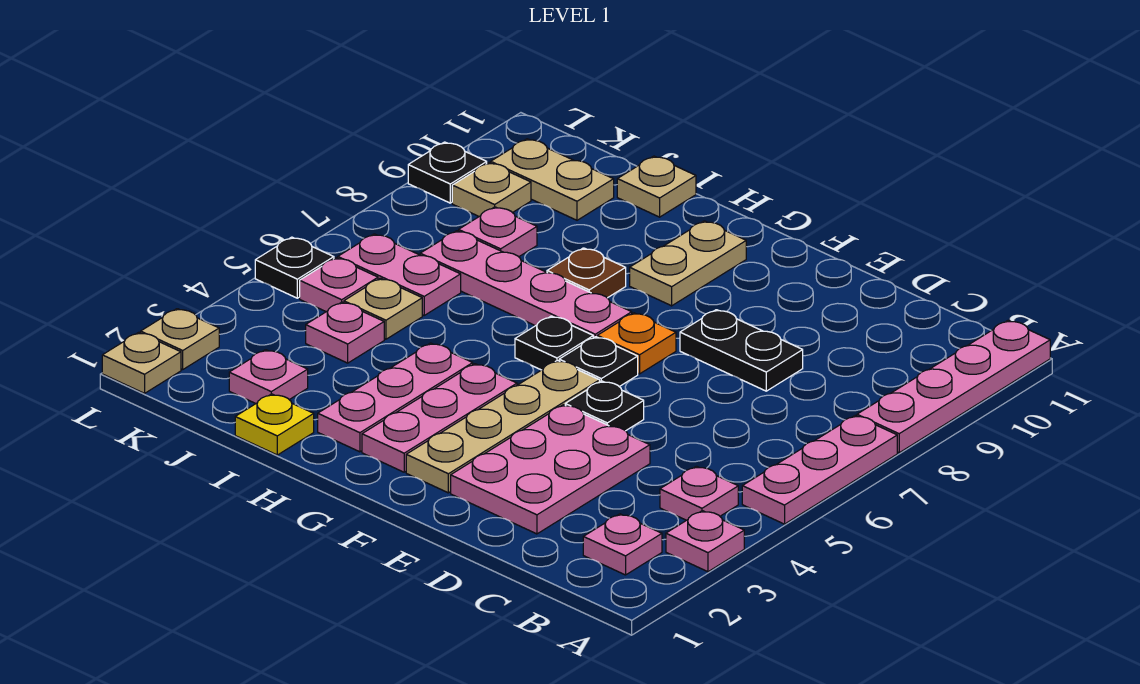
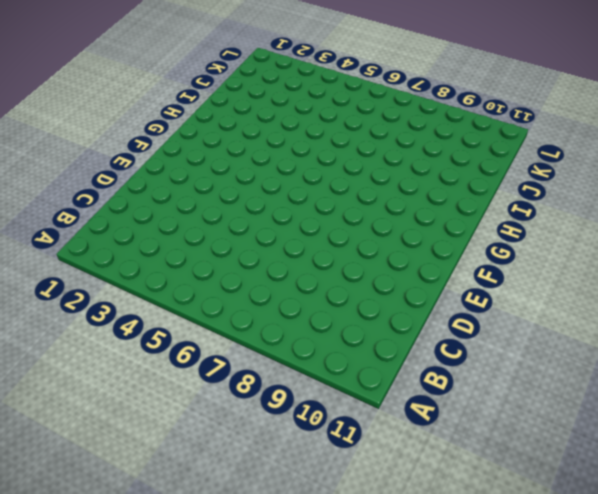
none -> pink plate A3 level 1
none -> pink plate A5:A7 level 1
none -> pink plate A8:A11 level 1
none -> pink plate B2 level 1

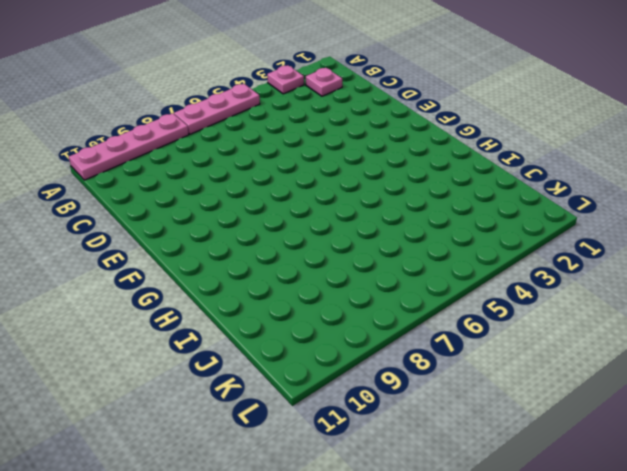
none -> pink plate B4 level 1
none -> pink plate D2:E4 level 1
none -> black plate D8:E8 level 1
none -> black plate E5 level 1

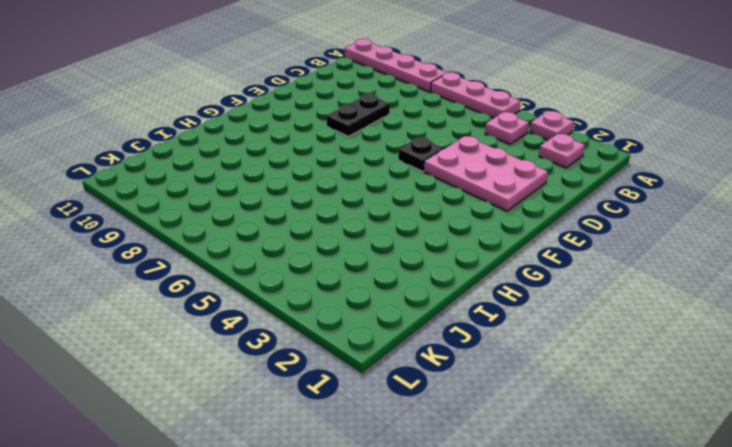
none -> tan plate F2:F5 level 1
none -> black plate F6 level 1
none -> orange plate F7 level 1
none -> pink plate G2:G4 level 1

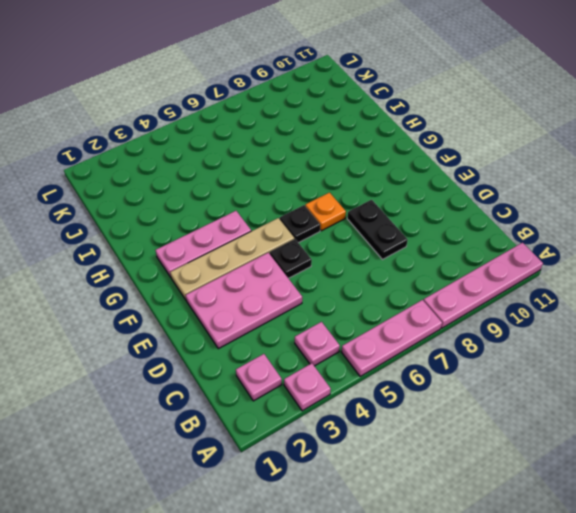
none -> black plate G6 level 1
none -> pink plate G7:J7 level 1
none -> tan plate G9:G10 level 1
none -> pink plate H2:H4 level 1

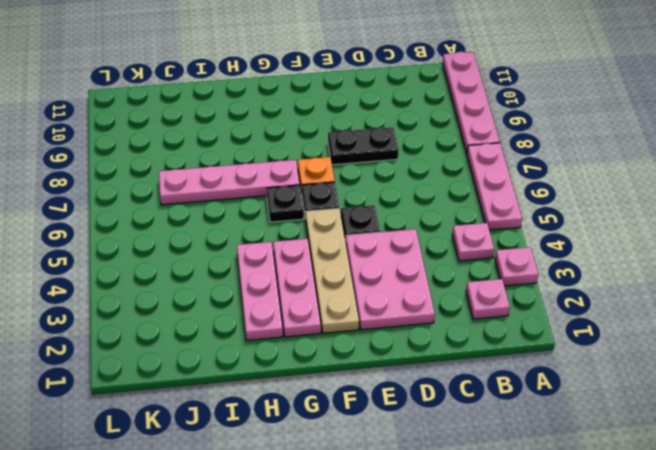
none -> tan plate G9:G10 level 1
none -> brown plate H8 level 1
none -> yellow plate I1 level 1
none -> tan plate I11 level 1

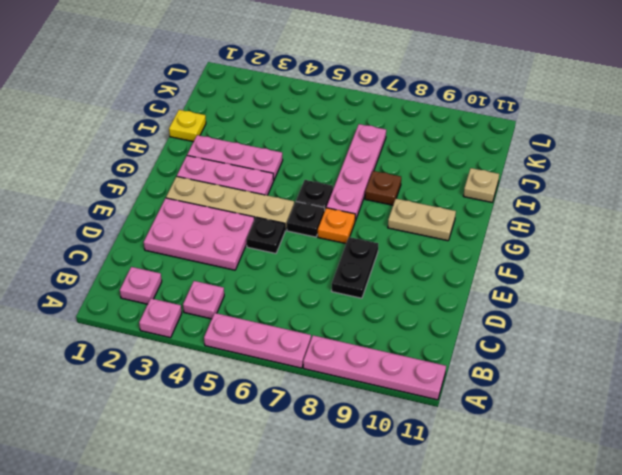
none -> pink plate J2 level 1
none -> pink plate J4 level 1
none -> tan plate J5 level 1
none -> pink plate J6:K6 level 1

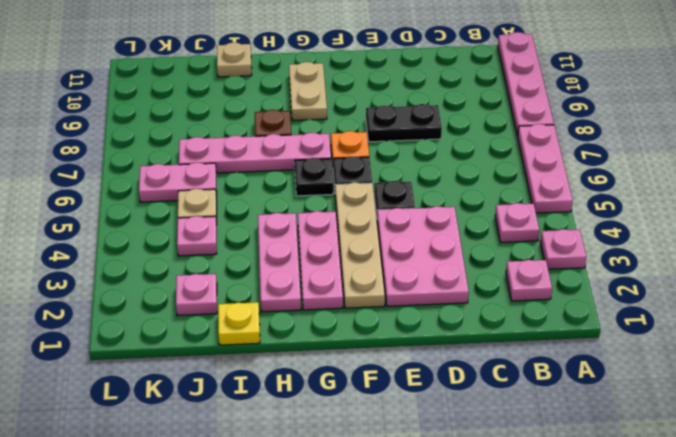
none -> pink plate J8 level 1
none -> tan plate J10:K10 level 1
none -> pink plate K5 level 1
none -> tan plate K9 level 1

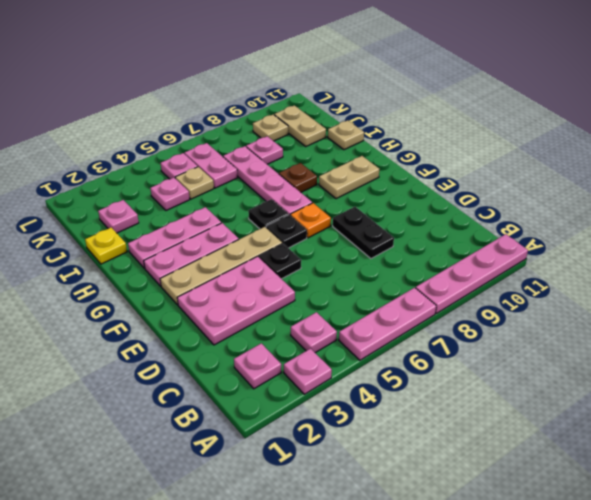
none -> tan plate L1 level 1
none -> tan plate L2 level 1
none -> black plate L5 level 1
none -> black plate L9 level 1

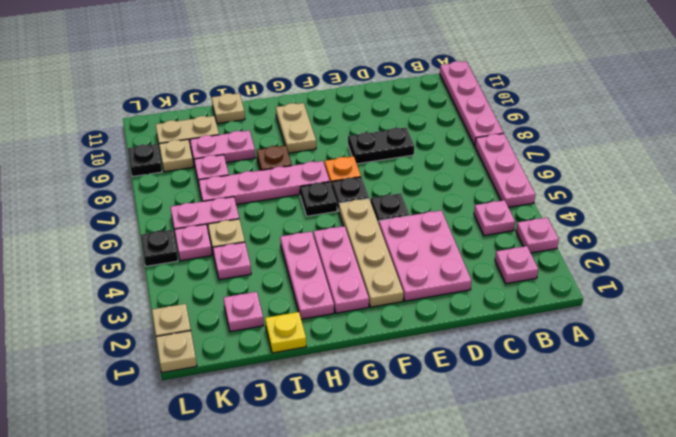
pink plate I9:J9 level 1 -> none

